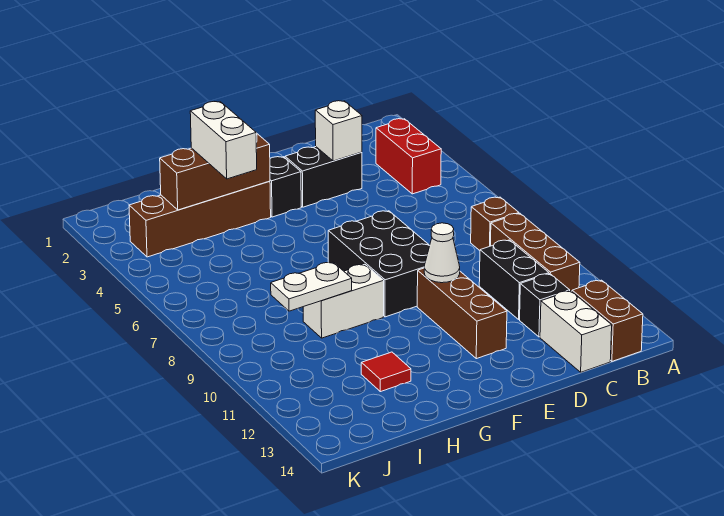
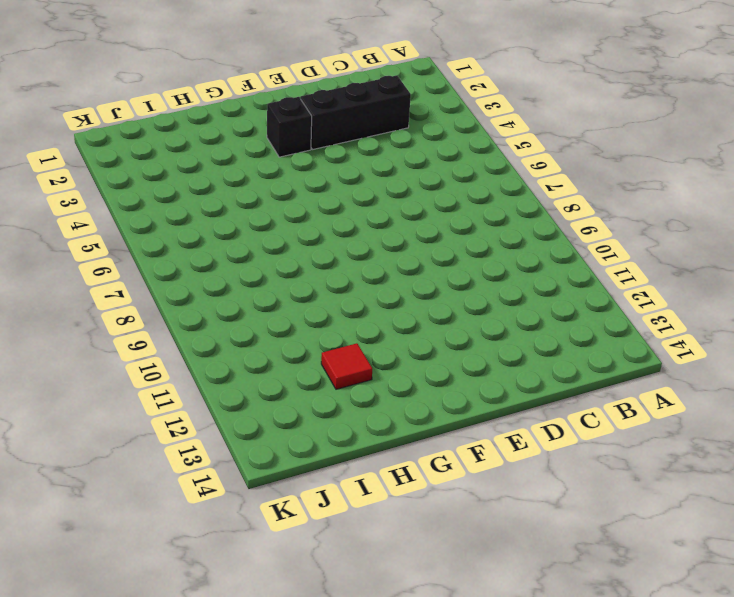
black brick C3:E3 level 1 -> black brick D3:E3 level 1
none -> red brick B3:B4 level 1
none -> brown brick B8 level 1
none -> brown brick B9:B11 level 1

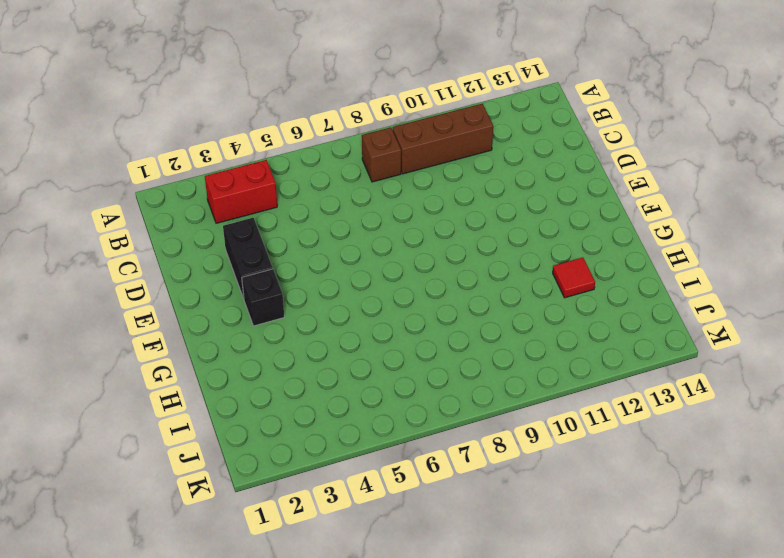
none -> brown brick B13:B14 level 1
none -> black brick C10:C11 level 1
none -> black brick C12 level 1

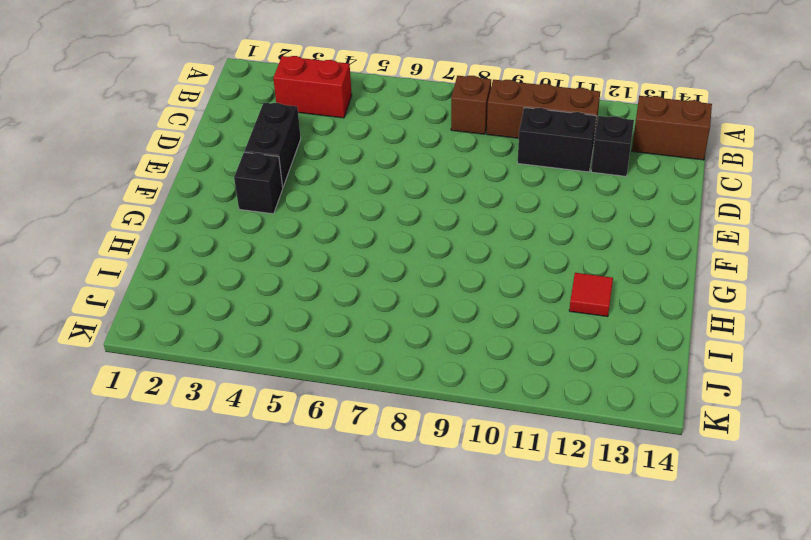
none -> white brick C13:C14 level 1
none -> black brick E7:F9 level 1
none -> brown brick E10:E12 level 1

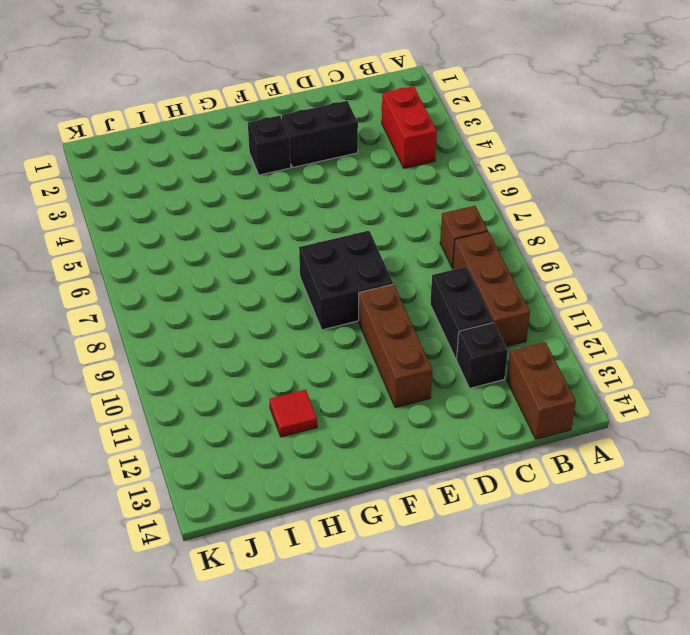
black brick E8:F9 level 1 -> black brick E7:F9 level 1
none -> white brick C13:C14 level 1
none -> brown brick G3:J3 level 1
none -> white brick G9:H9 level 1

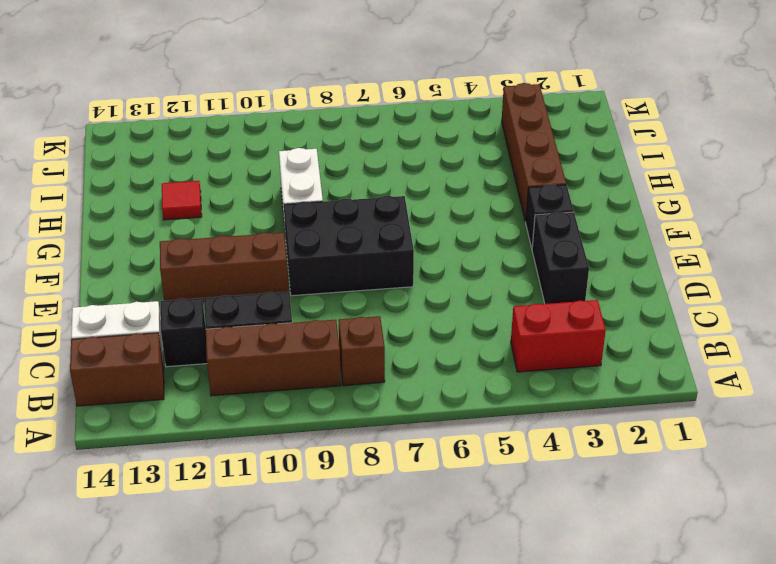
none -> white brick D3 level 2
none -> white cone E10 level 2
none -> brown brick G3:I3 level 2

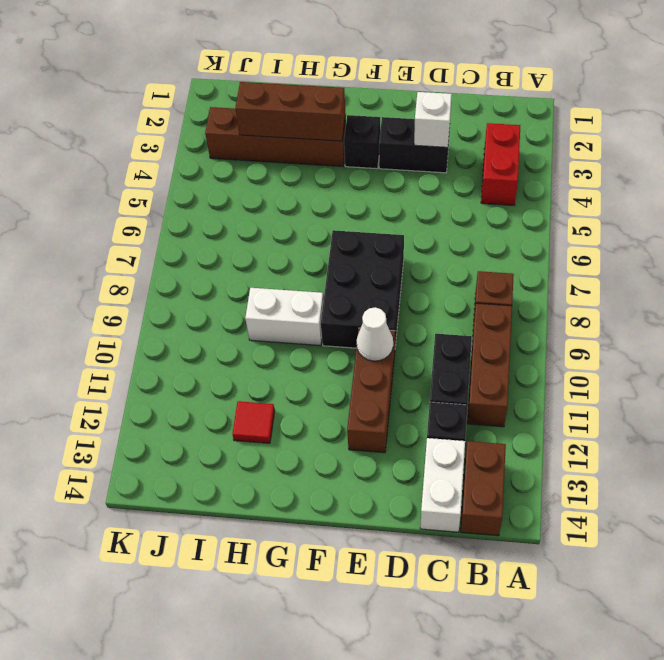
none -> white plate H9:I9 level 2
none -> white brick H3:H4 level 3

